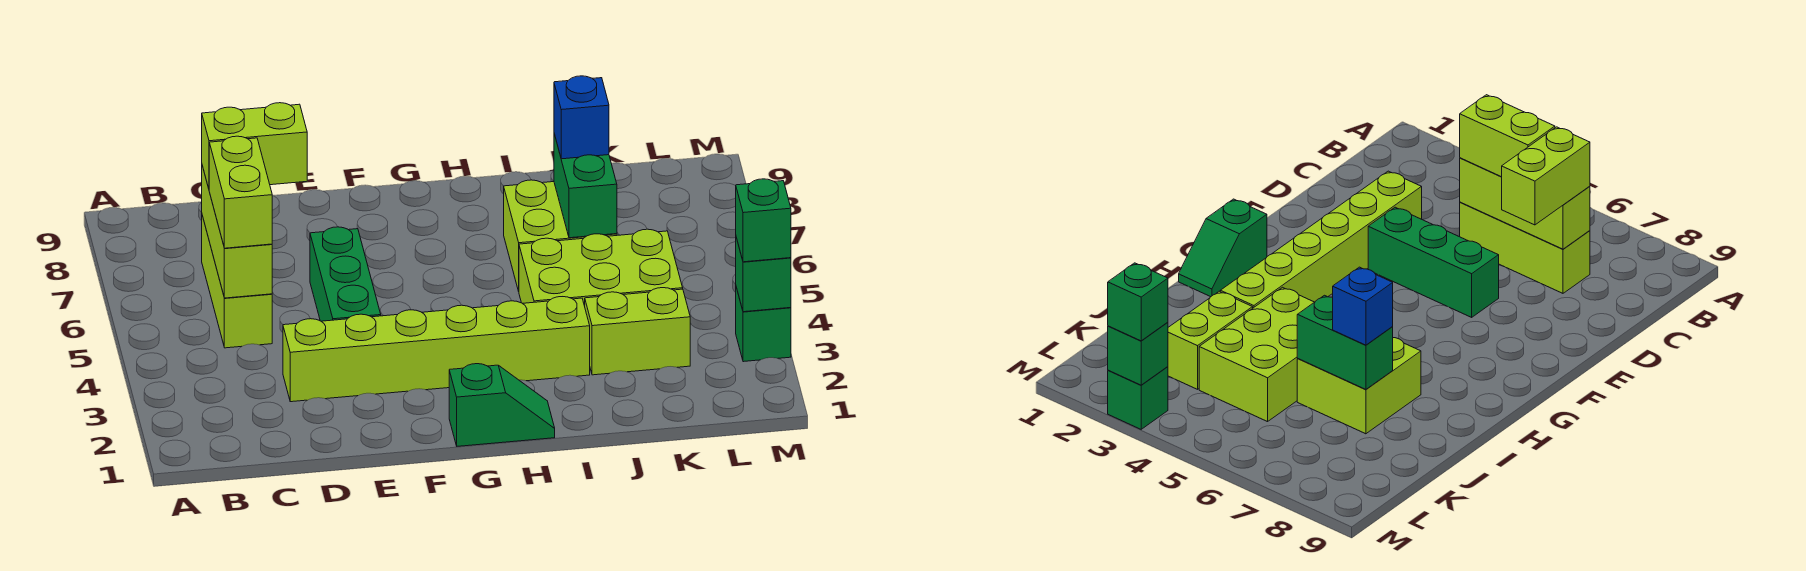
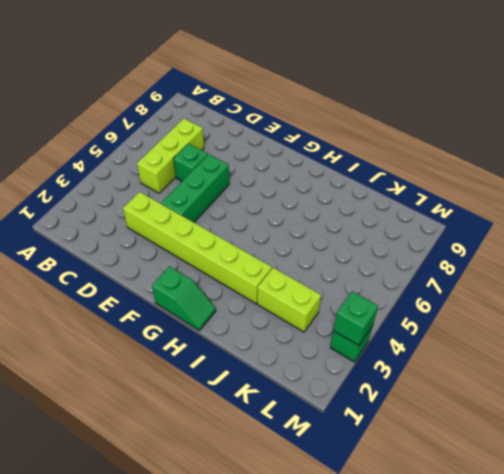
green brick D6 level 1 -> green brick M3 level 3
none -> lime brick I4:K5 level 1
none -> lime brick I6:J7 level 1
none -> lime brick C5:C7 level 2

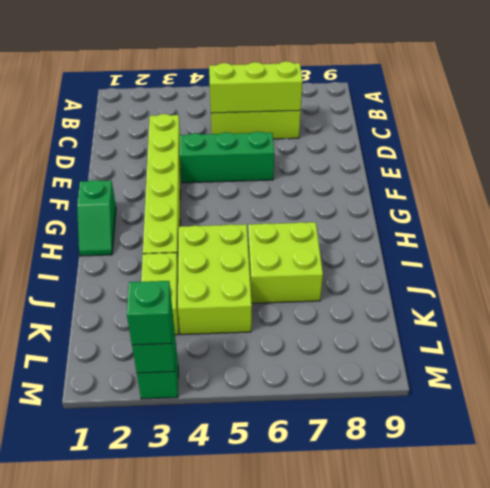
none -> green brick J6:J7 level 2
none -> lime brick C5:C6 level 3
none -> lime brick C7:D7 level 3

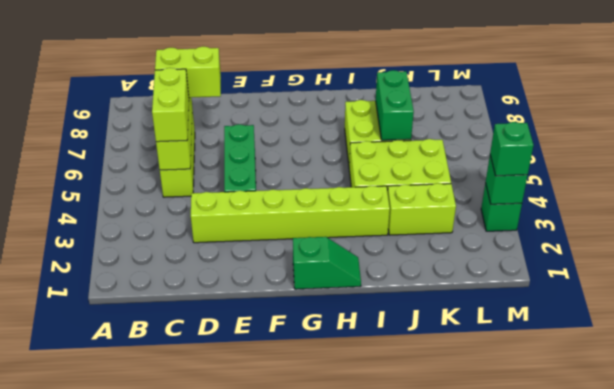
none -> blue brick J7 level 3

